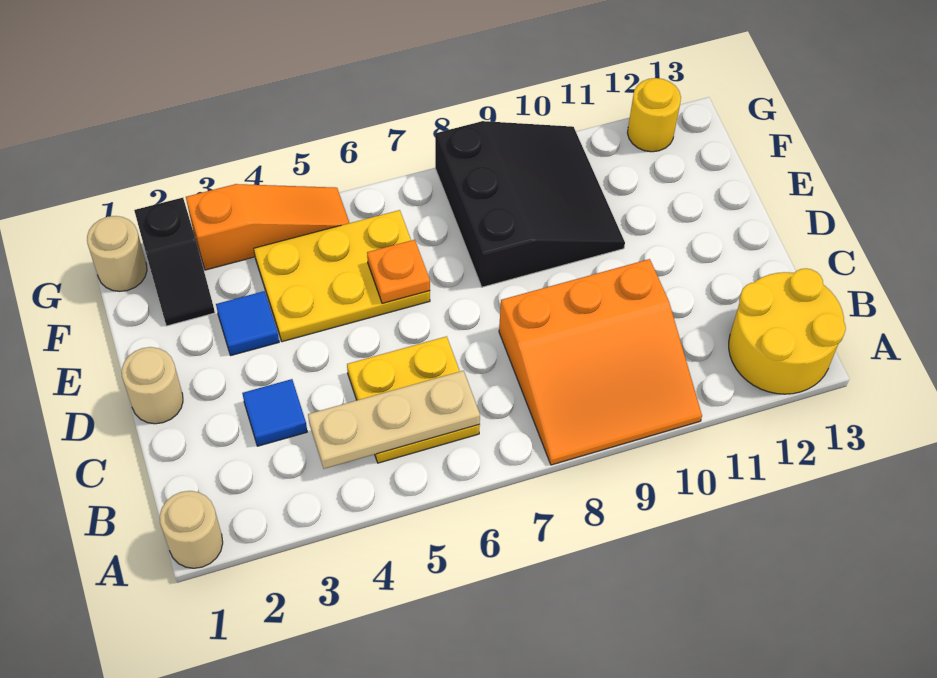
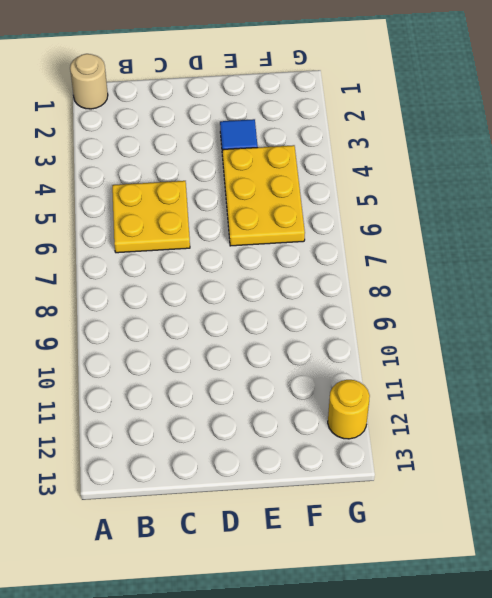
none -> orange slope A8:C10 level 1 top C
none -> yellow round brick A12:B13 level 1
none -> blue tile C3 level 1

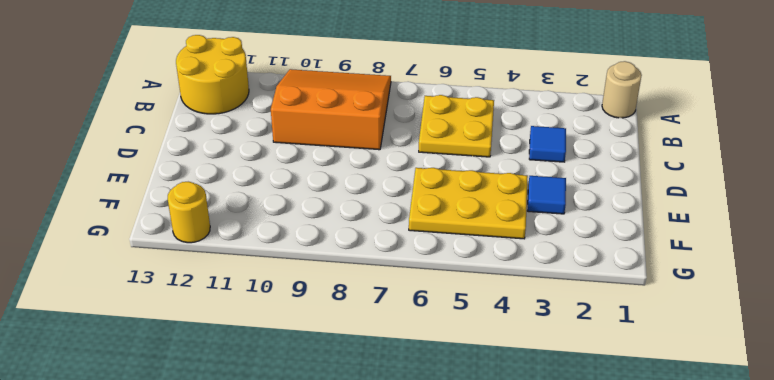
none -> tan round brick D1 level 1
none -> black slope E8:G10 level 1 top 8
none -> black slope F2:G2 level 1 top G

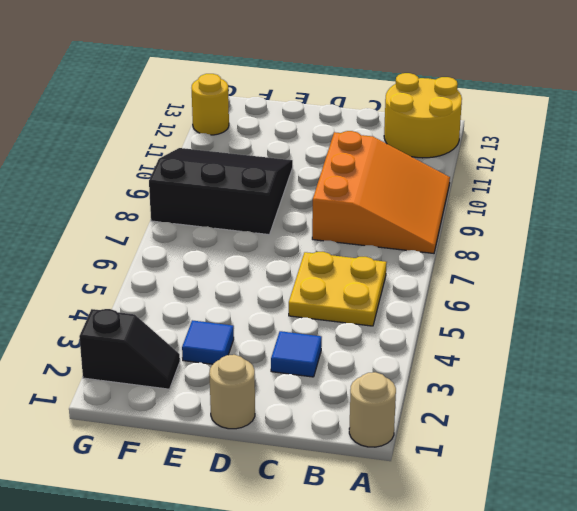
none -> yellow plate E4:F6 level 1
none -> tan round brick G1 level 1
none -> orange slope G3:G5 level 1 top 3

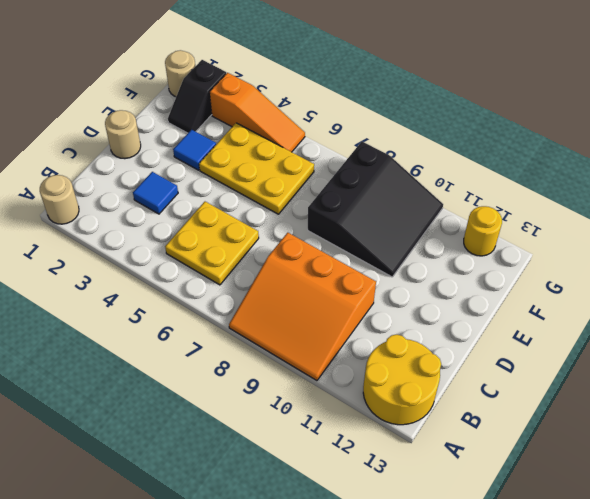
none -> tan plate B4:B6 level 2
none -> orange plate E6 level 2

